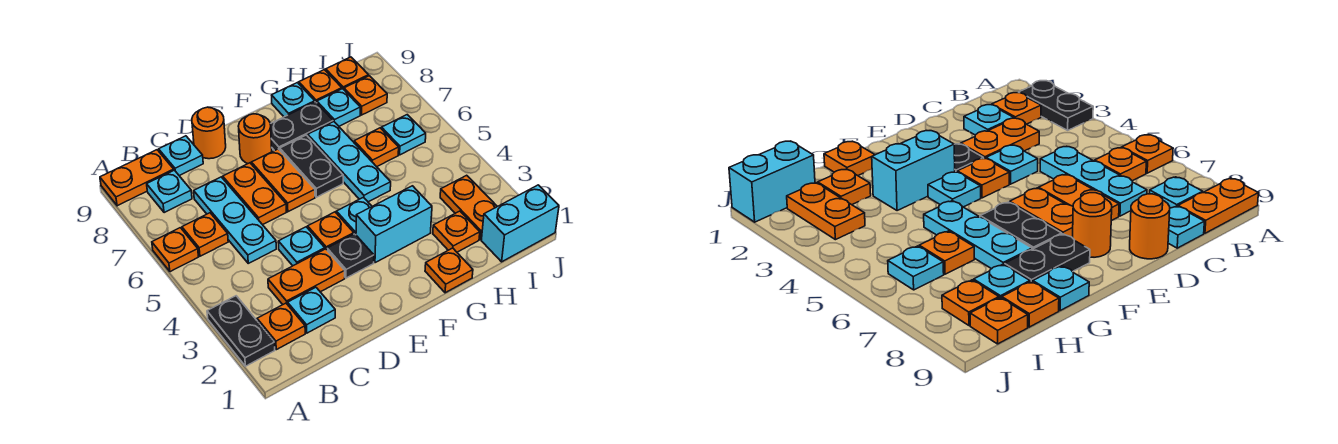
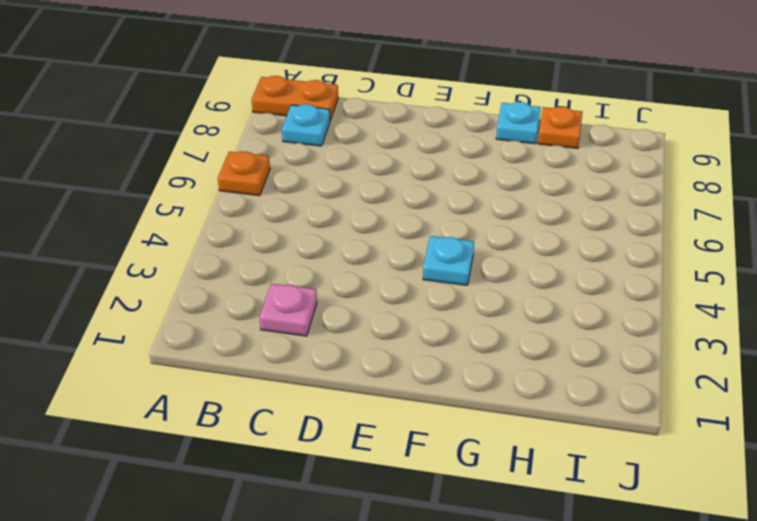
pink plate C2 level 1 -> cyan plate C2 level 1
none -> black plate A2:A3 level 1
none -> orange plate B2 level 1
none -> orange plate B6 level 1
none -> orange plate C3:D3 level 1

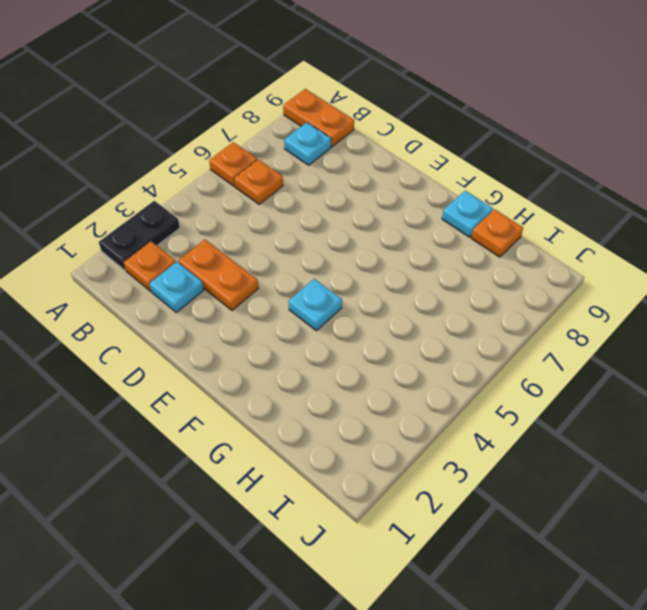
none -> cyan plate C5:C7 level 1
none -> cyan plate C9 level 1
none -> cyan plate D4 level 1
none -> orange plate D6:D7 level 1

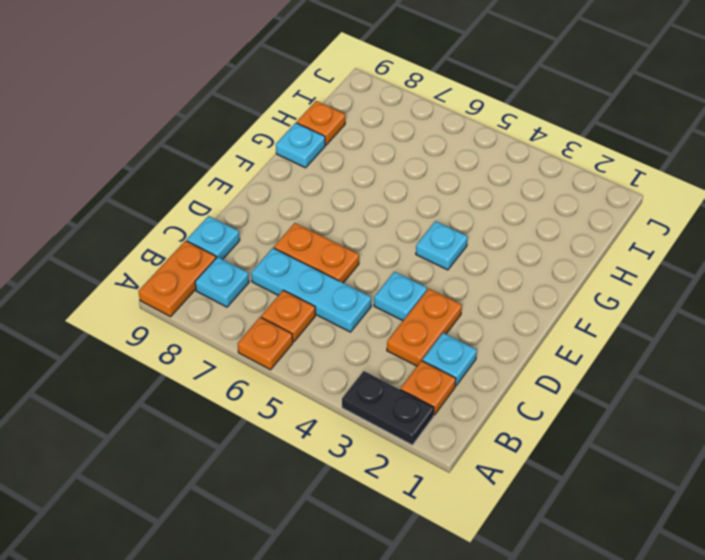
none -> orange round brick D9 level 1
none -> black plate E3 level 1
none -> orange plate E4 level 1
none -> orange plate E6:E7 level 1

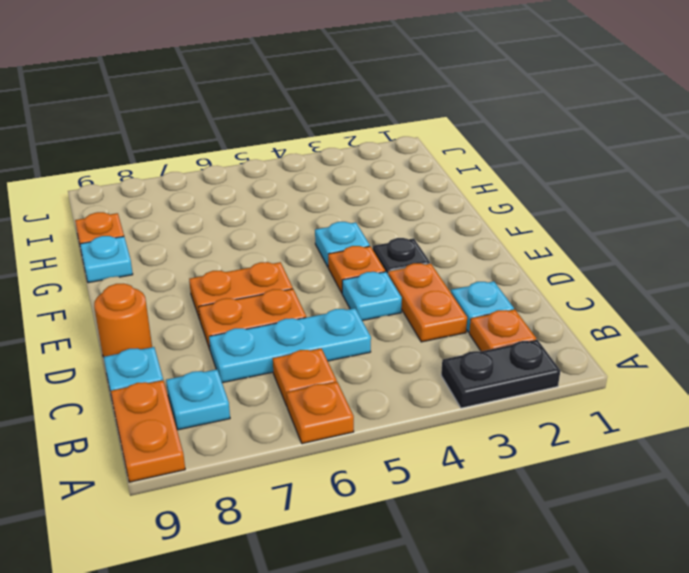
none -> orange round brick E8 level 1
none -> cyan brick F3:G3 level 1
none -> black plate F6:F7 level 1
none -> black plate F8:G8 level 1

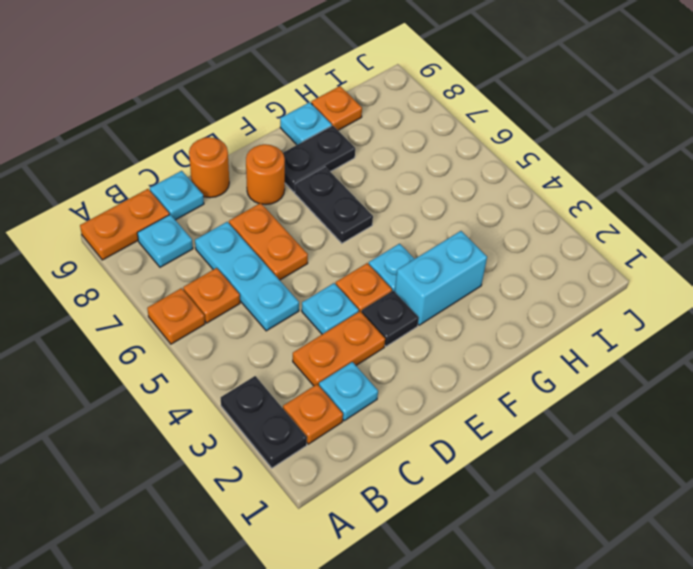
none -> orange plate E6:E7 level 1
none -> orange plate G1 level 1
none -> cyan plate G5:G7 level 1
none -> orange plate H2 level 1

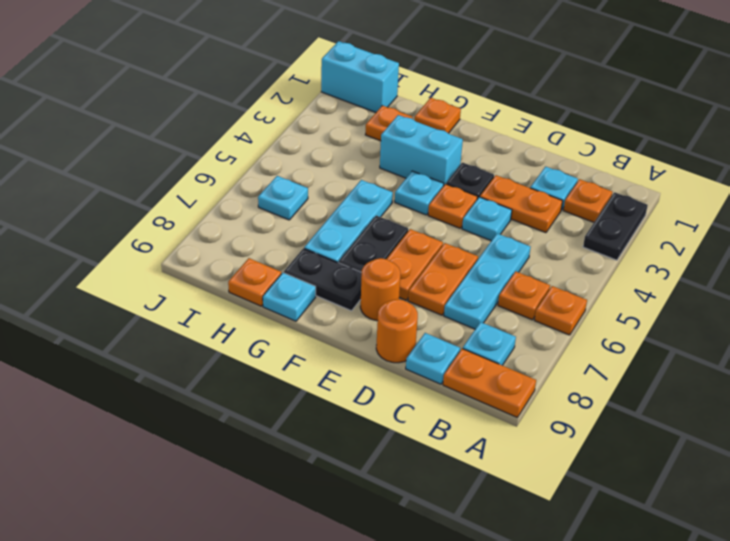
none -> orange plate H6 level 1
none -> cyan plate H8 level 1
none -> orange plate I2:I3 level 1
none -> orange plate I8 level 1

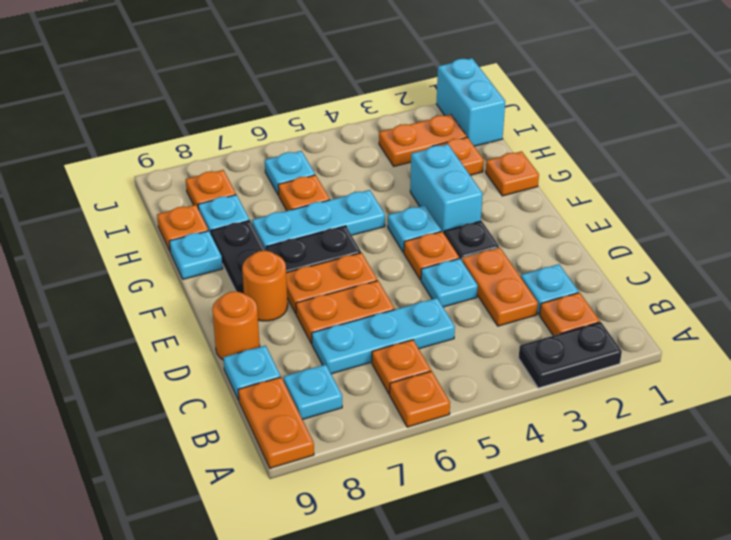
none -> orange plate I9 level 1

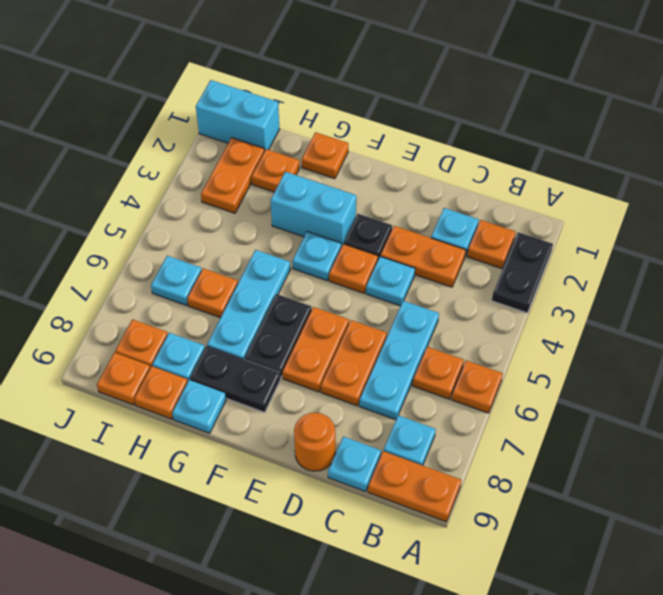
none -> orange round brick E8 level 1

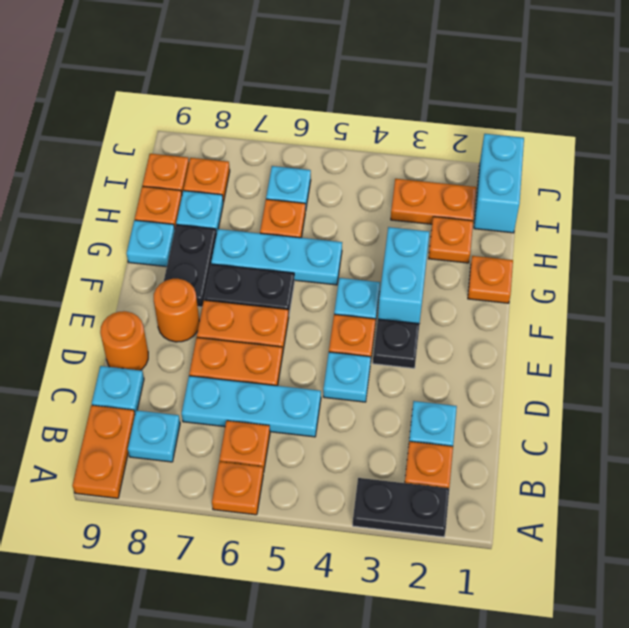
none -> orange plate C3:D3 level 1

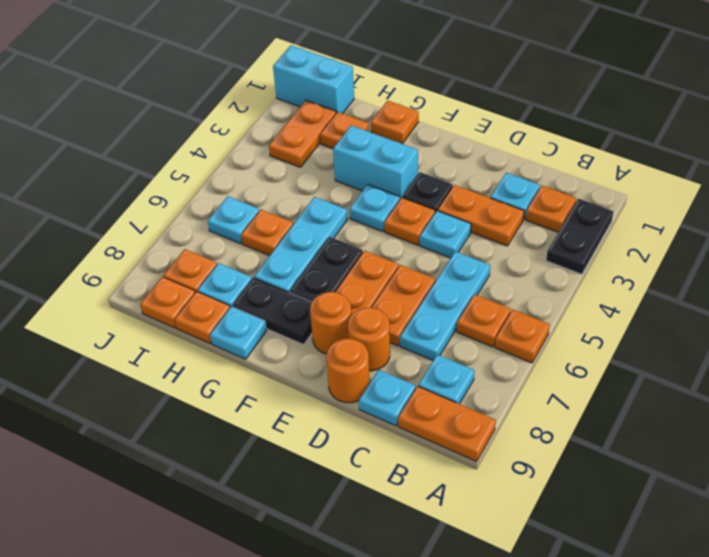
orange round brick D8 level 1 -> none

